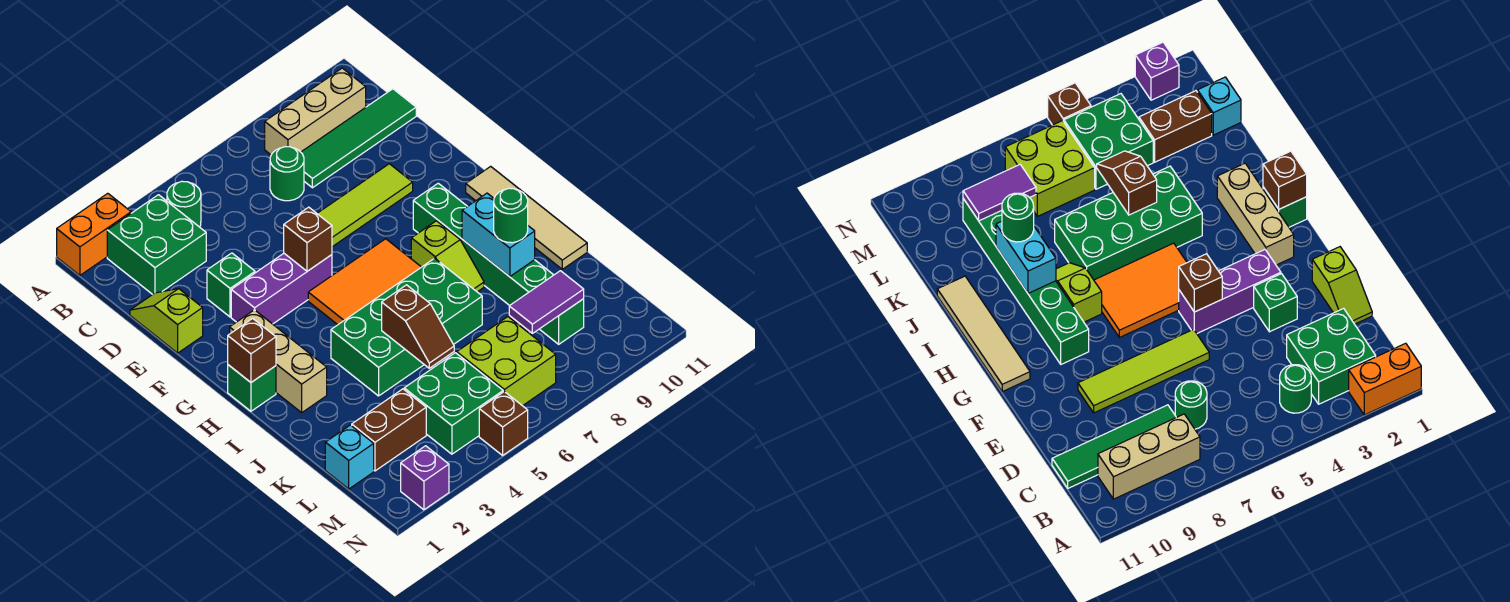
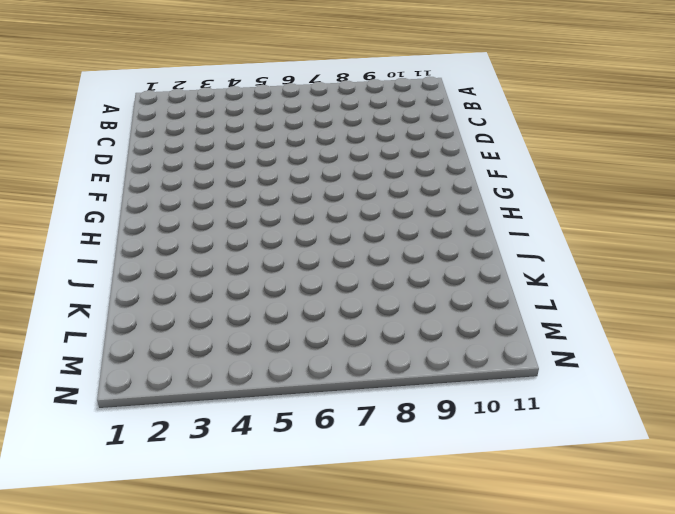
none -> orange brick A1:A2 level 1
none -> green brick B2:C3 level 1
none -> green round brick B4 level 1

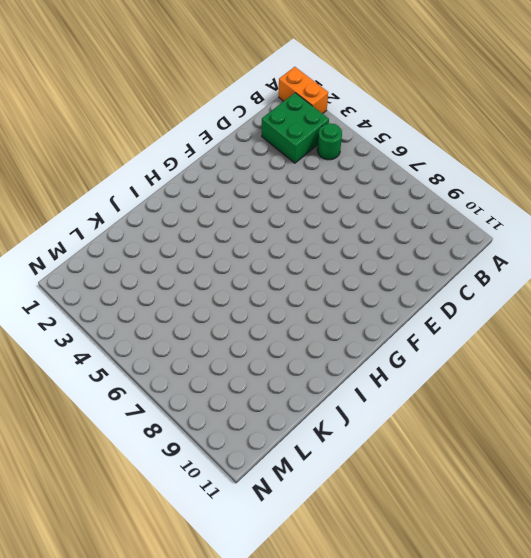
none -> tan brick B8:B10 level 1
none -> green round brick C7 level 1
none -> green tile C8:C11 level 1

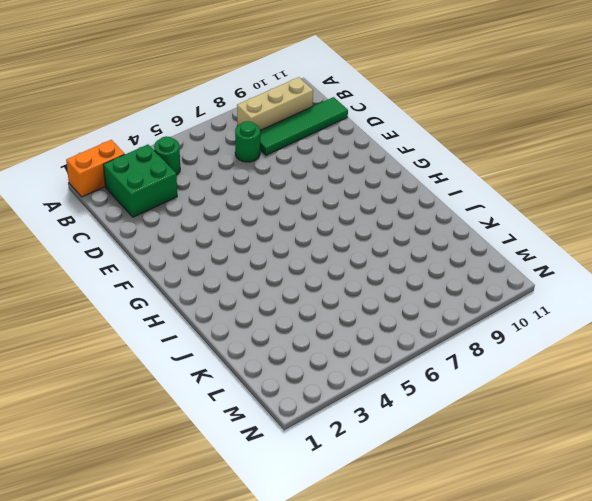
none -> lime slope D1:E1 level 1 top E
none -> green brick E3 level 1
none -> lime tile E6:E9 level 1

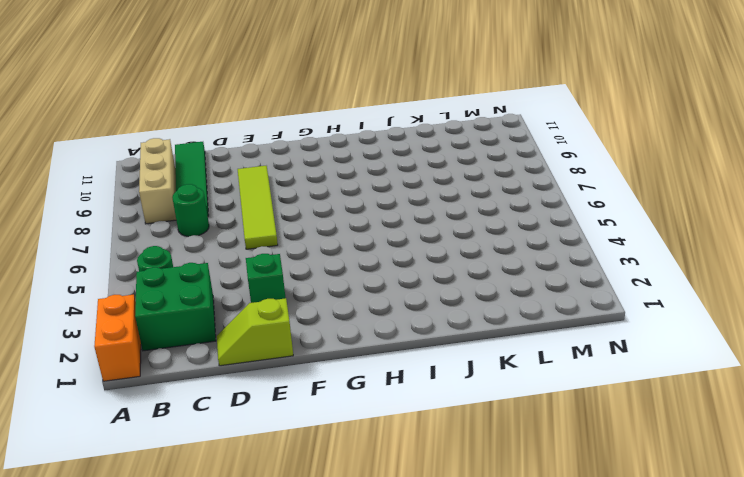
none -> purple brick F3:F5 level 1
none -> tan brick G2:I2 level 1
none -> orange tile G5:H7 level 1

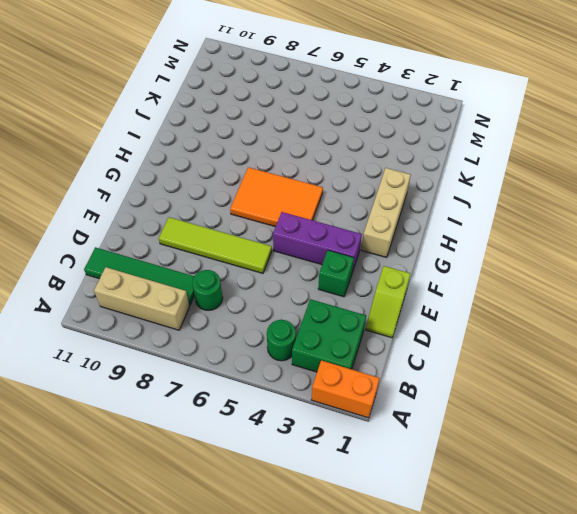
none -> green brick G9:L9 level 1
none -> tan tile G11:J11 level 1
none -> green brick H1 level 1

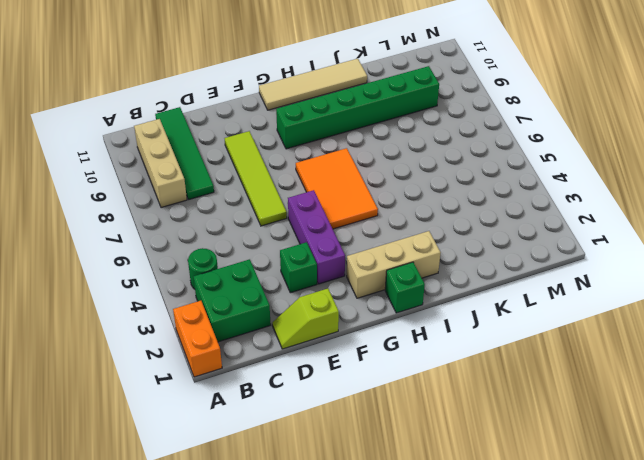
none -> green round brick C7 level 1
none -> lime slope H8:I8 level 1 top H
none -> green brick I4:J7 level 1

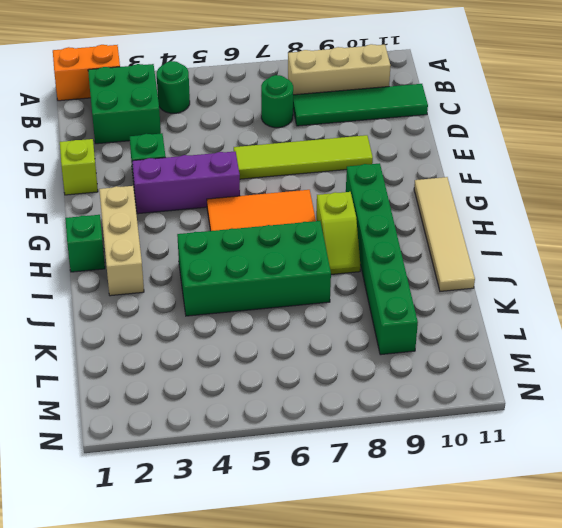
none -> cyan brick L1 level 1
none -> brown brick L2:L3 level 1
none -> green brick L4:M5 level 1

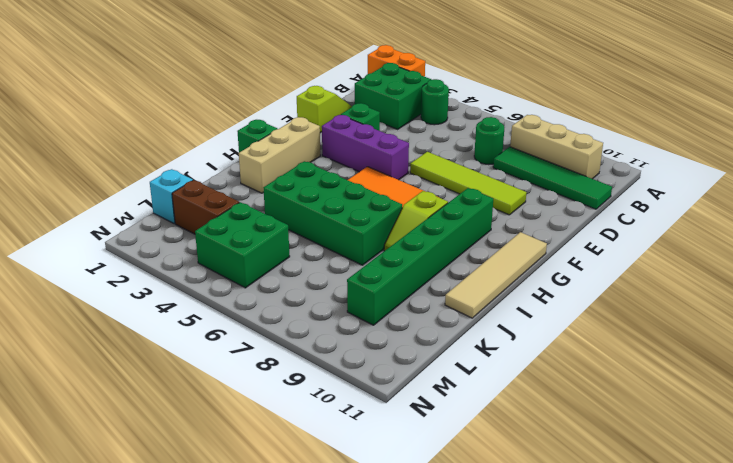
none -> lime brick L6:M7 level 1
none -> purple brick N2 level 1
none -> brown brick N5 level 1

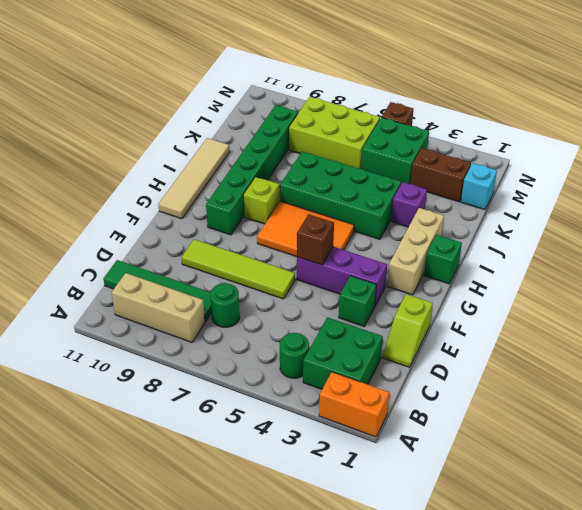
purple brick J3 level 1 -> purple brick N2 level 1
lime brick L6:M8 level 1 -> lime brick L6:M7 level 1
none -> brown brick H1 level 2
none -> cyan brick I9:J9 level 2
none -> brown slope J5:K5 level 2 top J

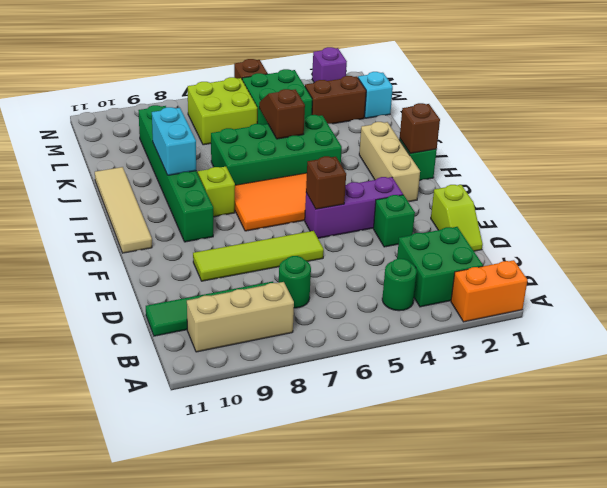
none -> purple tile L8:L9 level 2
none -> green round brick J9 level 3

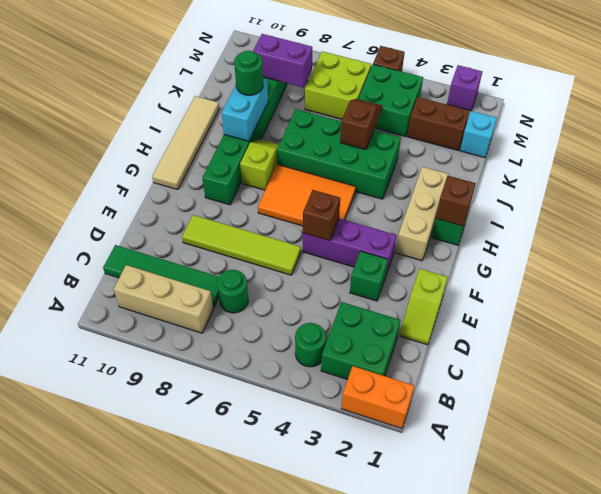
purple brick L8:L9 level 2 -> purple tile L8:L9 level 2

